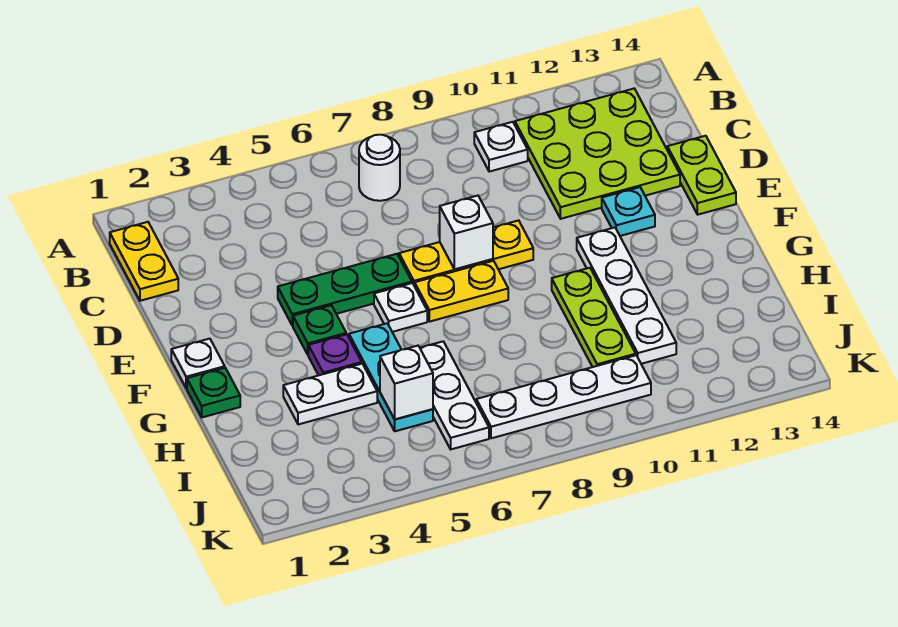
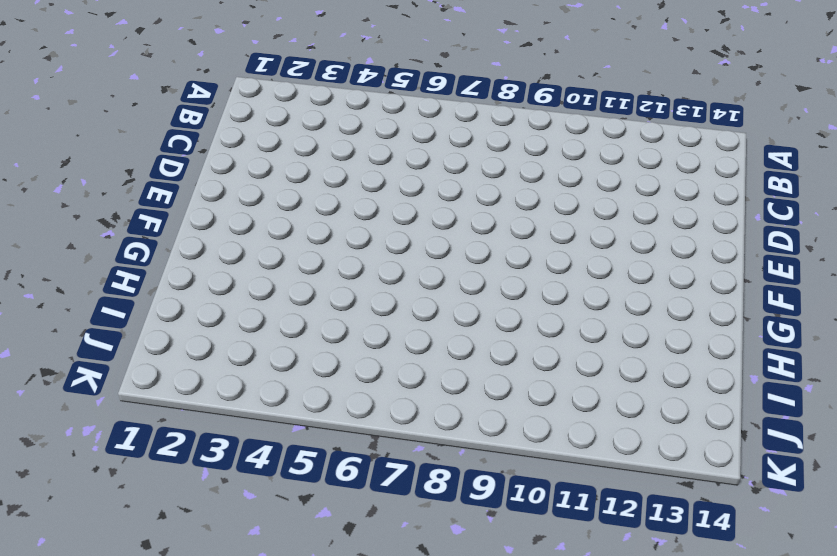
none -> yellow plate B1:C1 level 1
none -> white round brick B7 level 1
none -> white plate B10 level 1

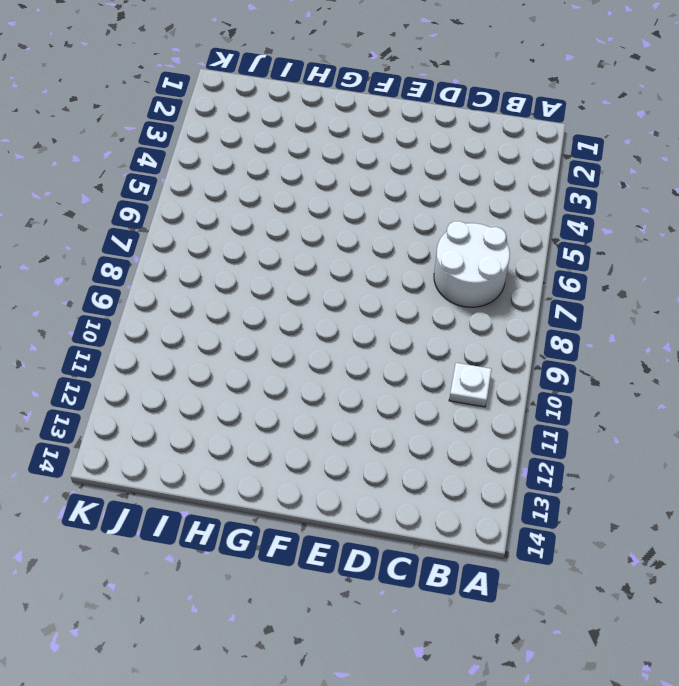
white round brick B6:C7 level 1 -> white round brick B7 level 1
none -> yellow plate B1:C1 level 1
none -> lime plate B11:D13 level 1
none -> lime plate D14:E14 level 1

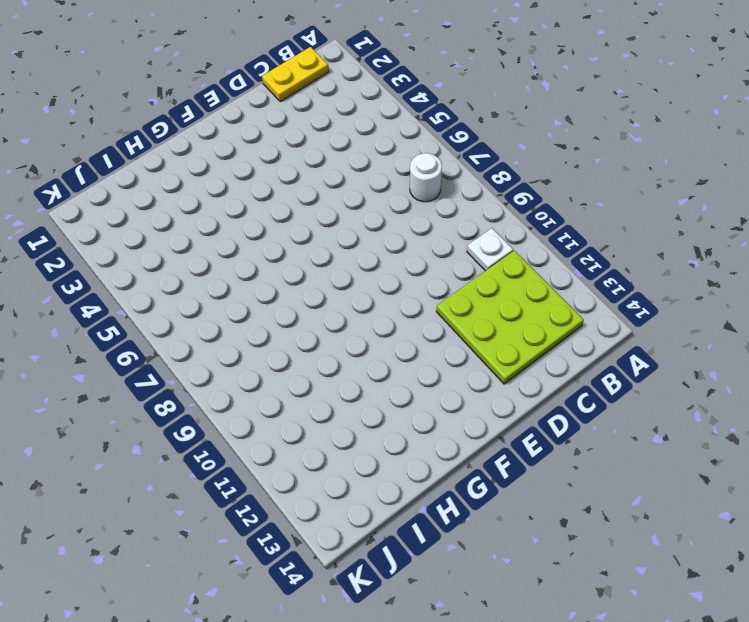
none -> lime plate D14:E14 level 1
none -> green plate E4:E6 level 1
none -> yellow plate E7:E9 level 1

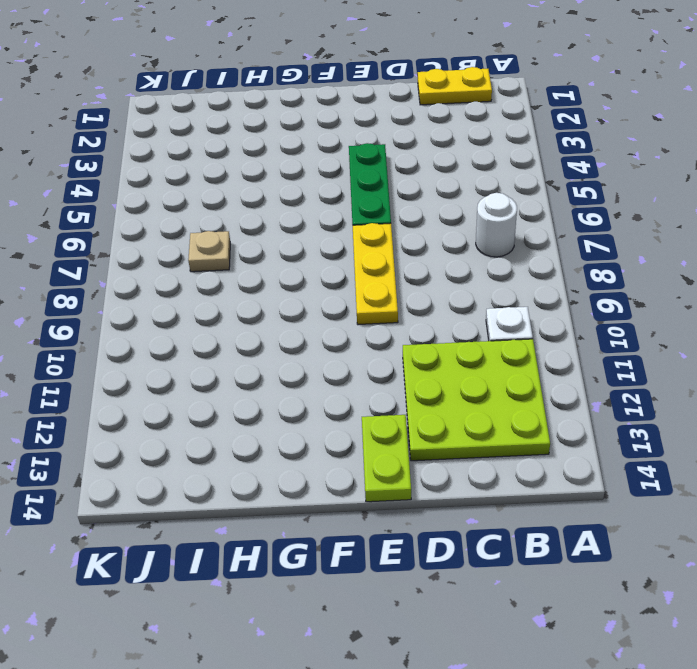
lime plate E13:E14 level 1 -> lime plate D14:E14 level 1
tan plate I7 level 1 -> none
none -> cyan plate E12 level 1
none -> white plate F1 level 1
none -> green plate F4 level 1

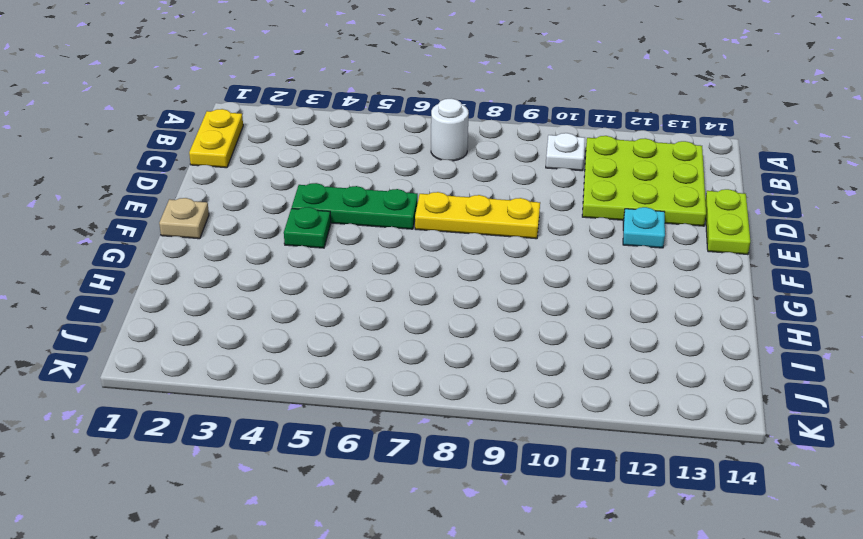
tan plate F1 level 1 -> white plate F1 level 1
none -> white plate F6 level 1
none -> yellow plate F7:F8 level 1
none -> white plate F11:I11 level 1

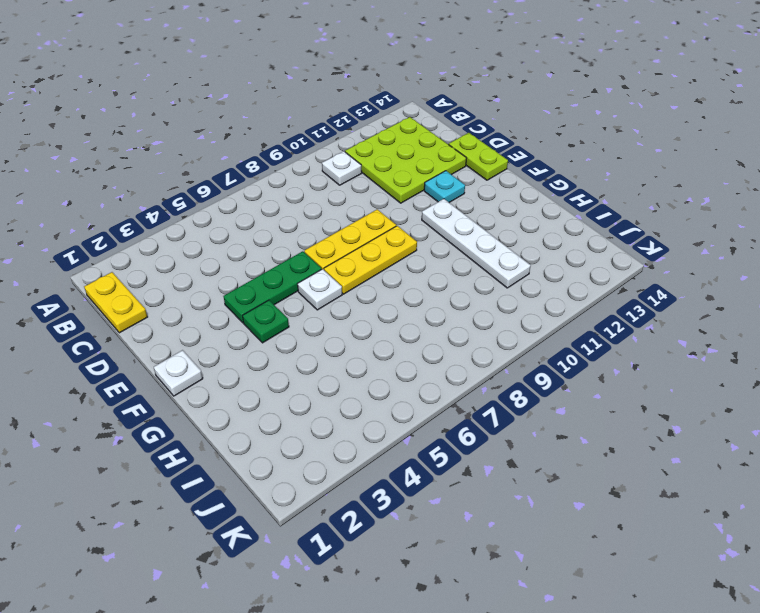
yellow plate F7:F9 level 1 -> yellow plate F7:F8 level 1
none -> white round brick B7 level 1
none -> green plate G1 level 1
none -> purple plate G4 level 1

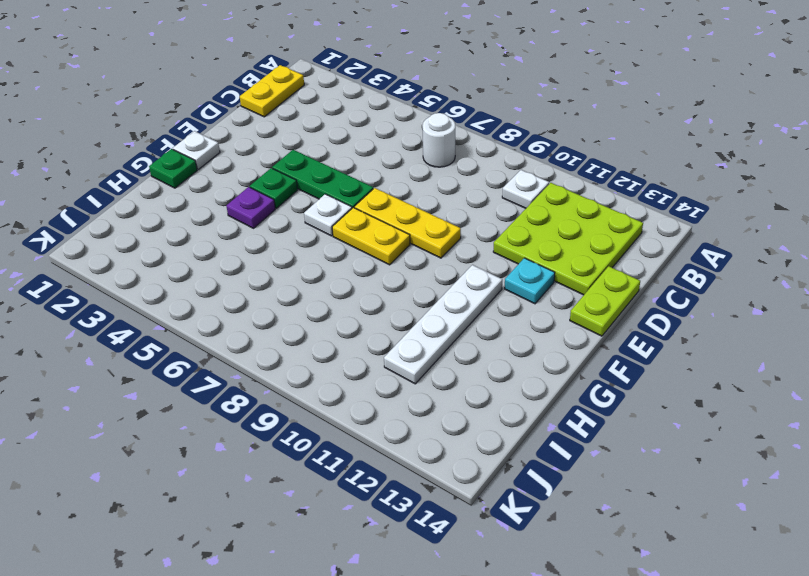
none -> cyan plate G5:I5 level 1
none -> lime plate G10:I10 level 1
none -> white plate H3:H4 level 1

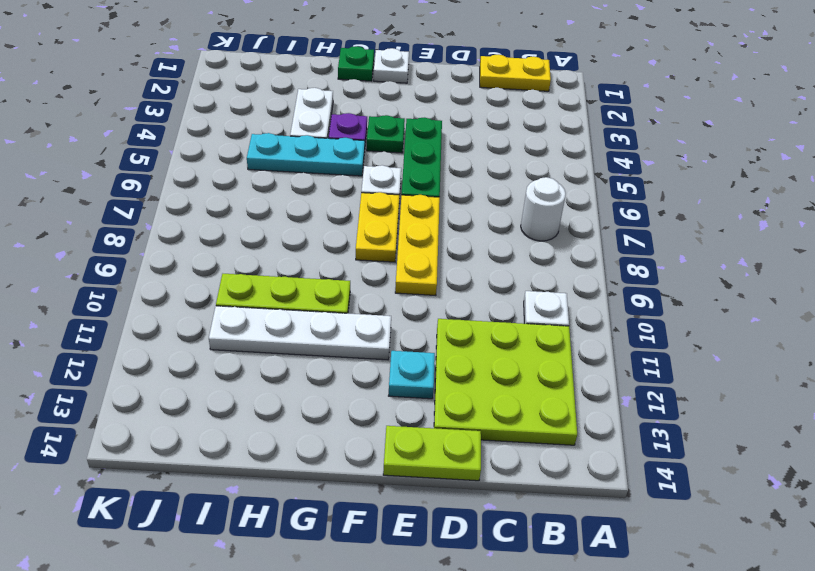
none -> white plate H6:J6 level 1
none -> white plate J7:J10 level 1
none -> white brick E8 level 2

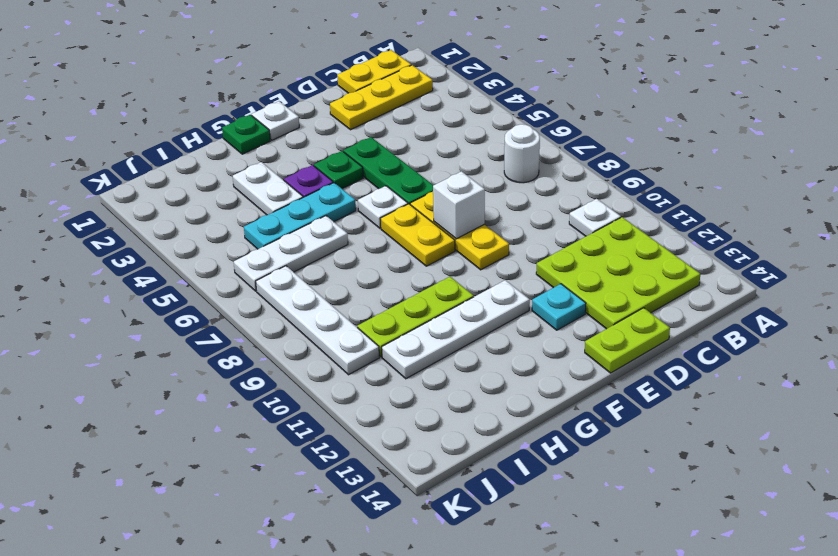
yellow plate B2:D2 level 1 -> none
none -> white brick I5 level 2

